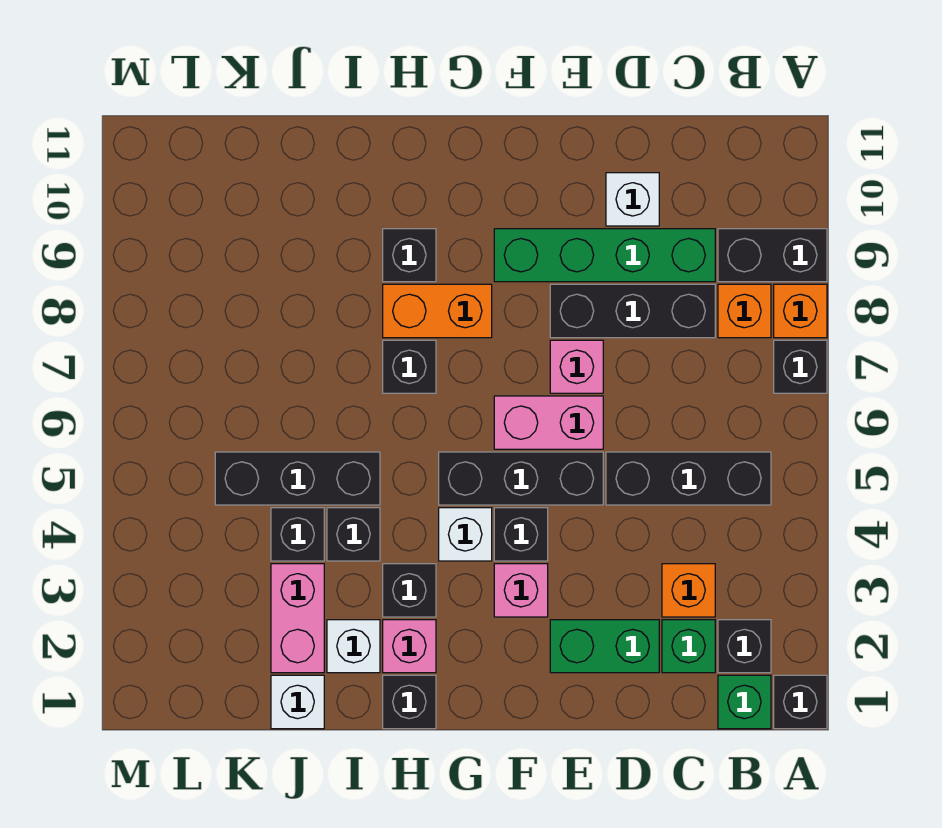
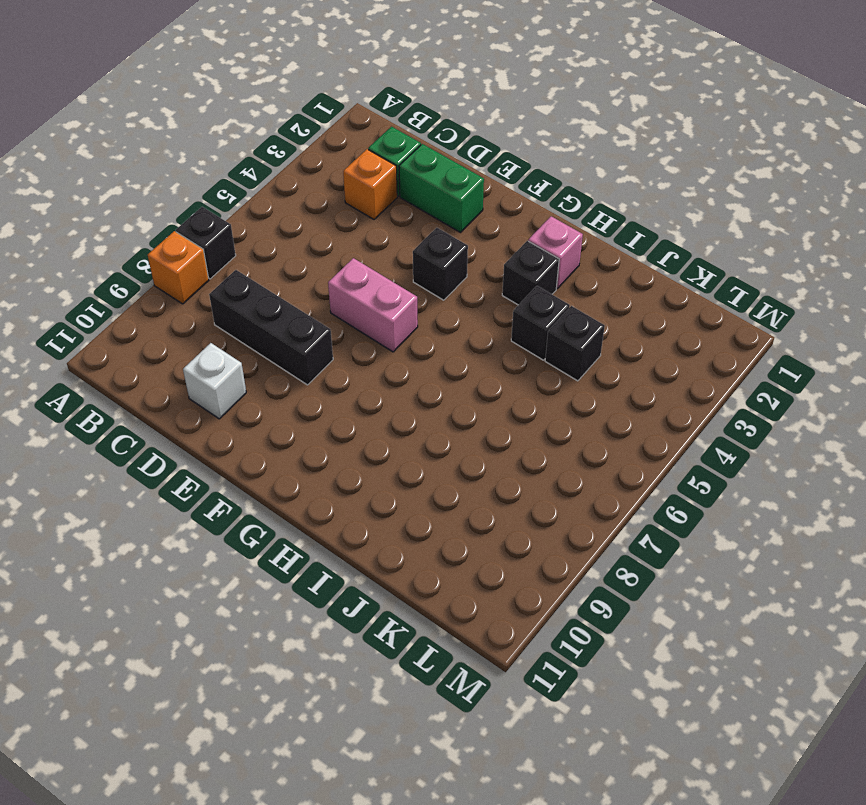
none -> black brick A1 level 1
none -> black brick A9:B9 level 1
none -> green brick B1 level 1
none -> black brick B2 level 1

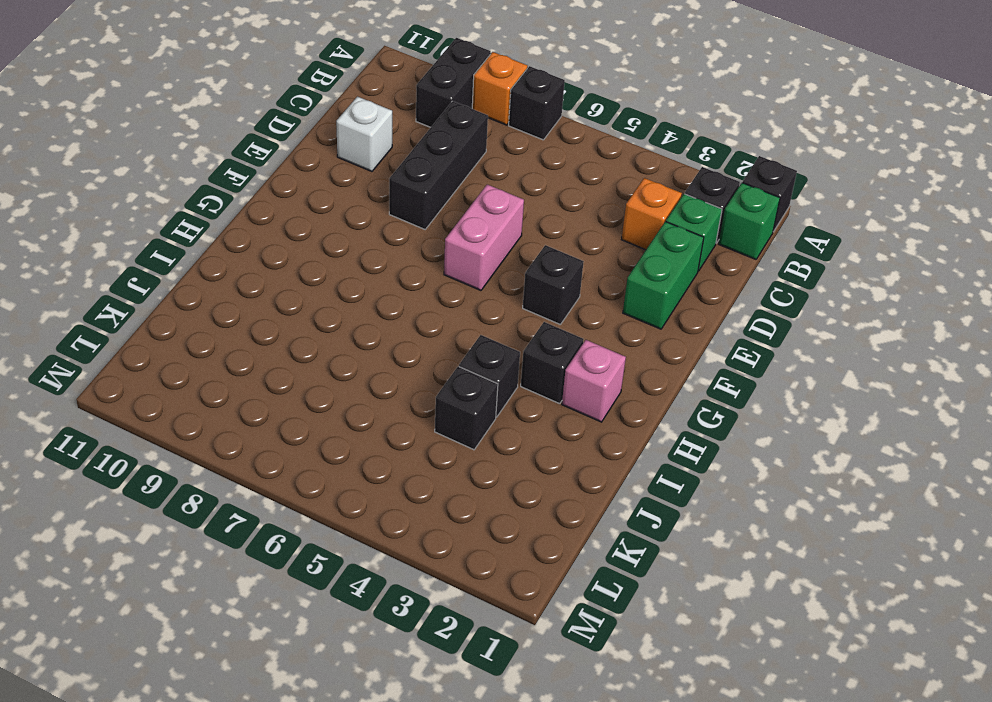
none -> black brick B5:D5 level 1
none -> orange brick B8 level 1
none -> green brick C9:F9 level 1
none -> black brick E5:G5 level 1

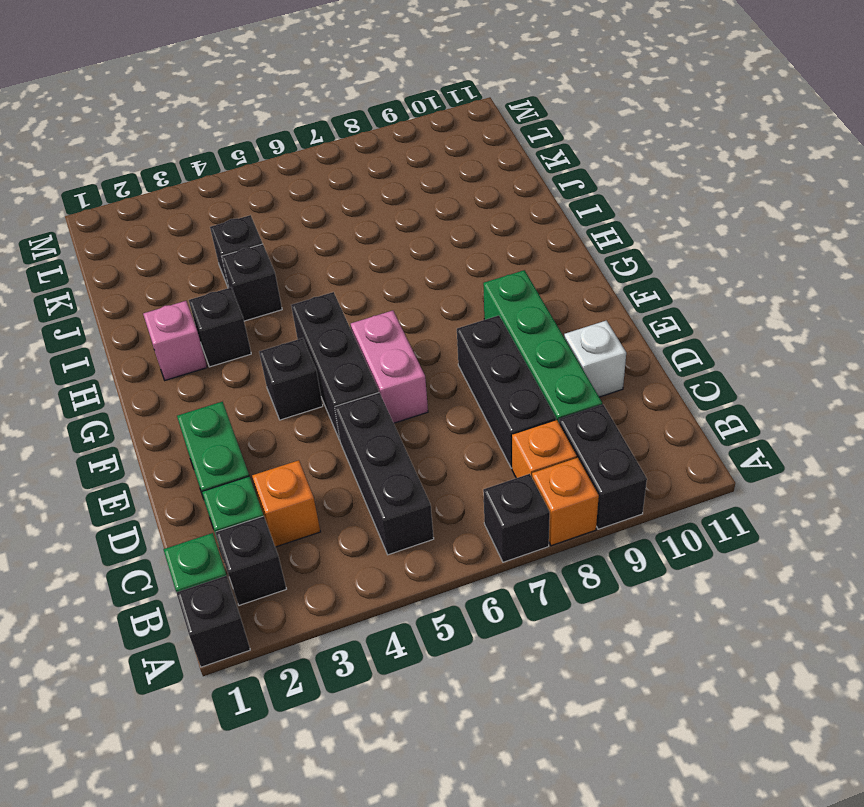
none -> pink brick E7 level 1
none -> pink brick F3 level 1
none -> white brick G4 level 1
none -> orange brick G8:H8 level 1

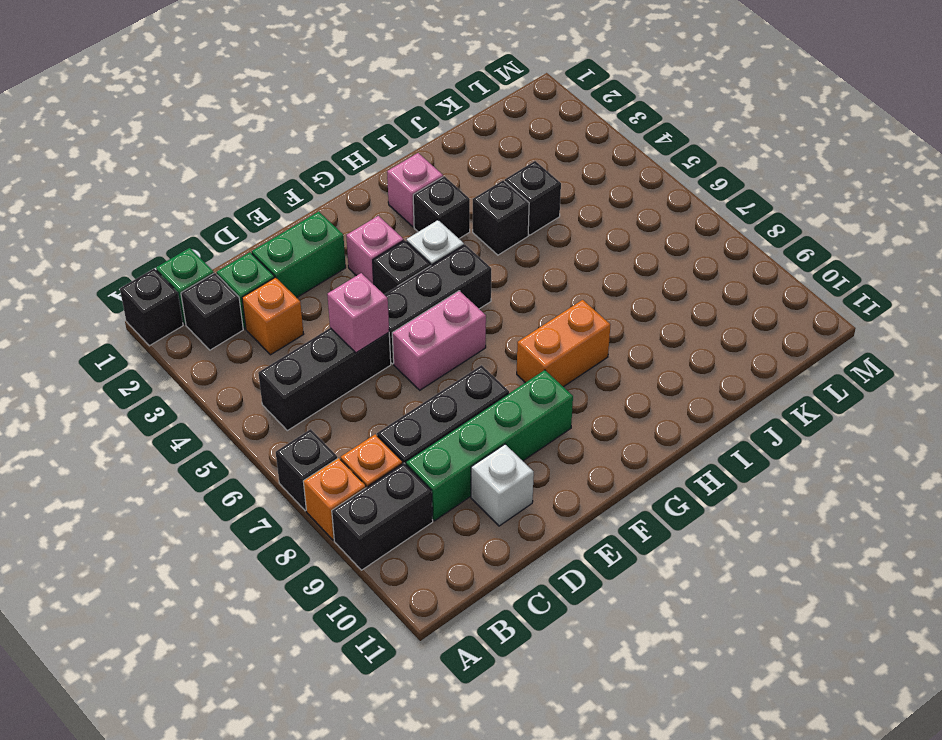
pink brick D5 level 2 -> pink brick E7 level 1
none -> black brick H1 level 1
none -> black brick H7 level 1
none -> black brick H9 level 1
none -> white brick I2 level 1

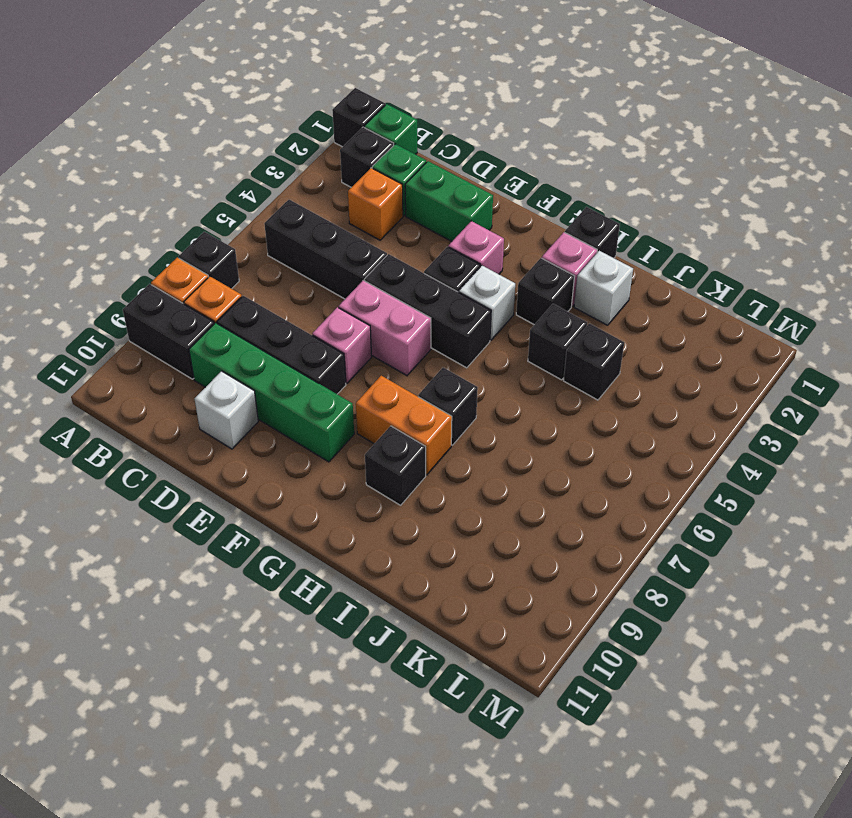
none -> black brick I5:K5 level 1
none -> white brick J1 level 1
none -> pink brick J2:J3 level 1

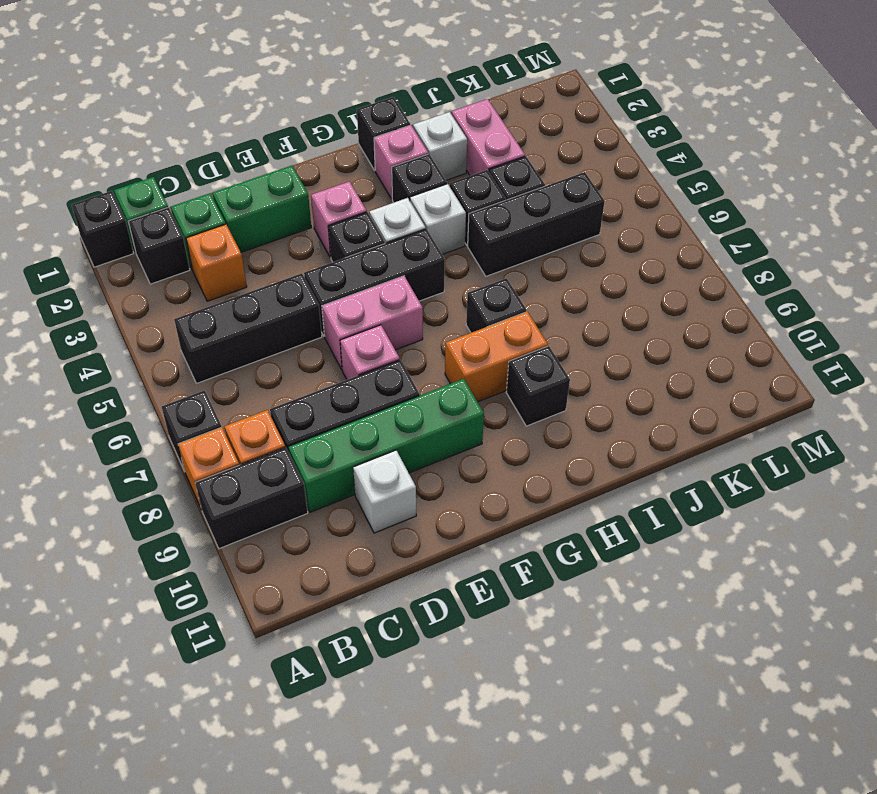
white brick H4 level 1 -> white brick J1 level 1

